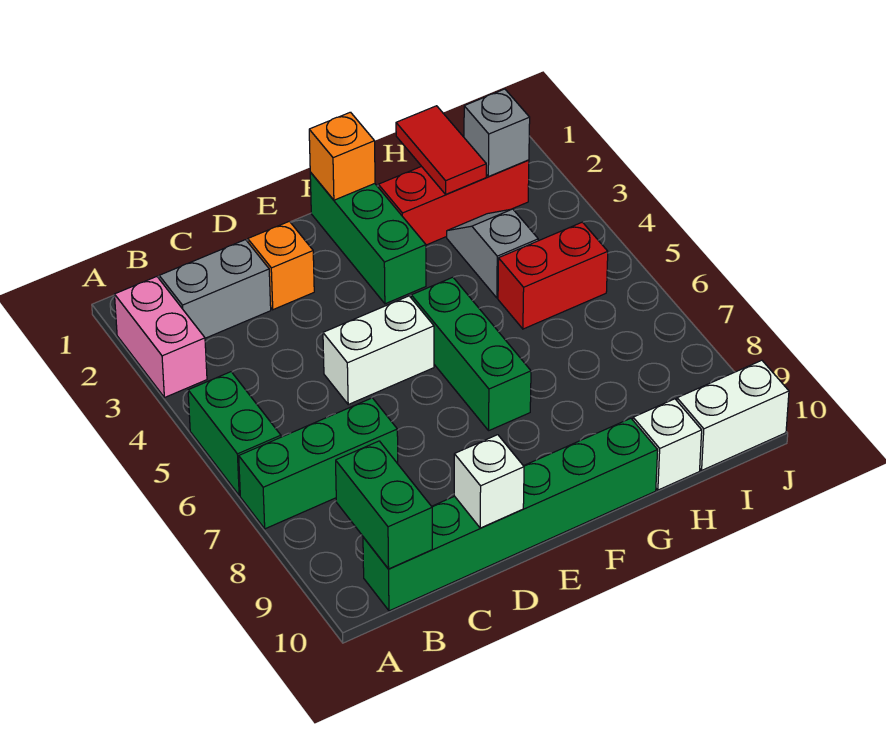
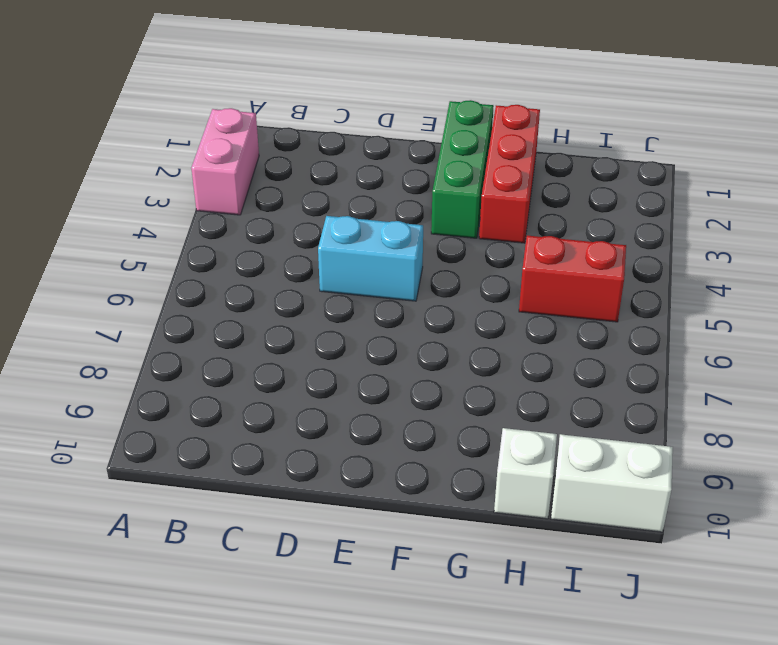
cyan brick D5:E5 level 1 -> white brick D5:E5 level 1
red brick G1:G3 level 1 -> red brick G2:I2 level 1
none -> green brick A5:A6 level 1
none -> green brick A7:C7 level 1
none -> grey brick B2:C2 level 1

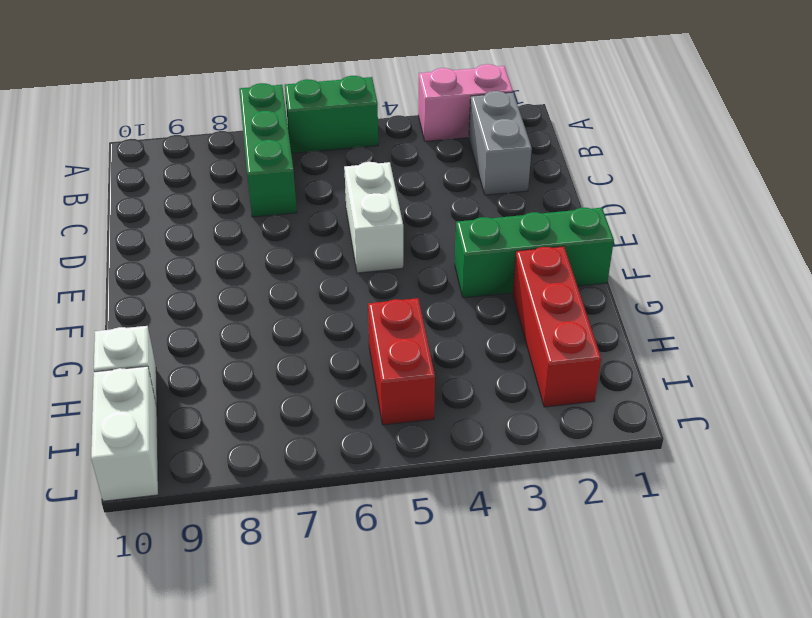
none -> green brick B10:G10 level 1
none -> orange brick D2 level 1
none -> green brick F5:F7 level 1

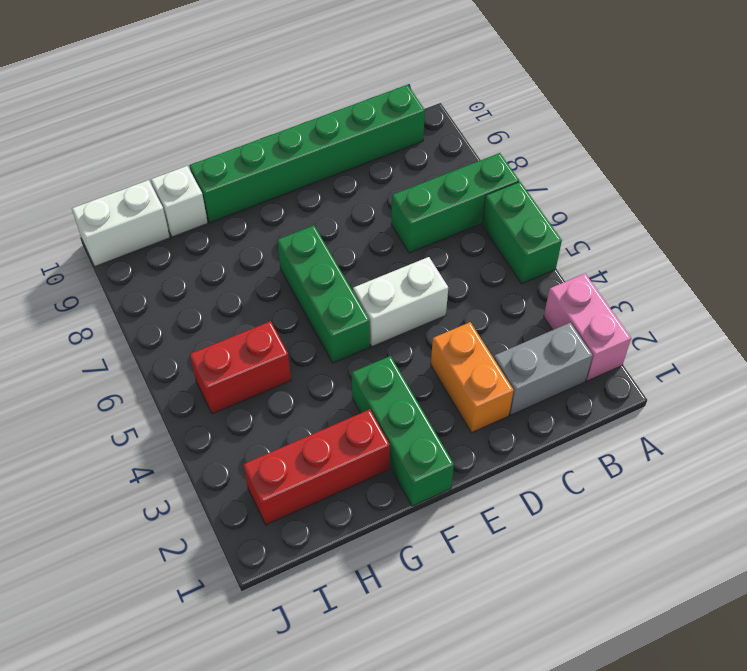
orange brick D2:D3 level 1 -> orange brick D2 level 1
none -> grey slope H3:H4 level 1 top 4
none -> green brick B9:B10 level 2
none -> white brick D10 level 2

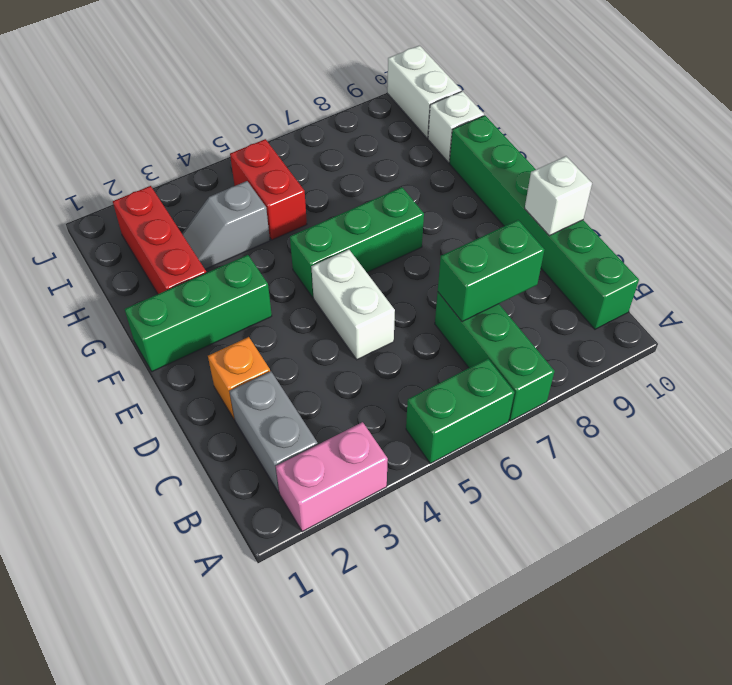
green brick C7:C8 level 2 -> green brick B9:B10 level 2
none -> orange brick F1 level 2
none -> red tile H1:H2 level 2
none -> grey brick I2 level 2

